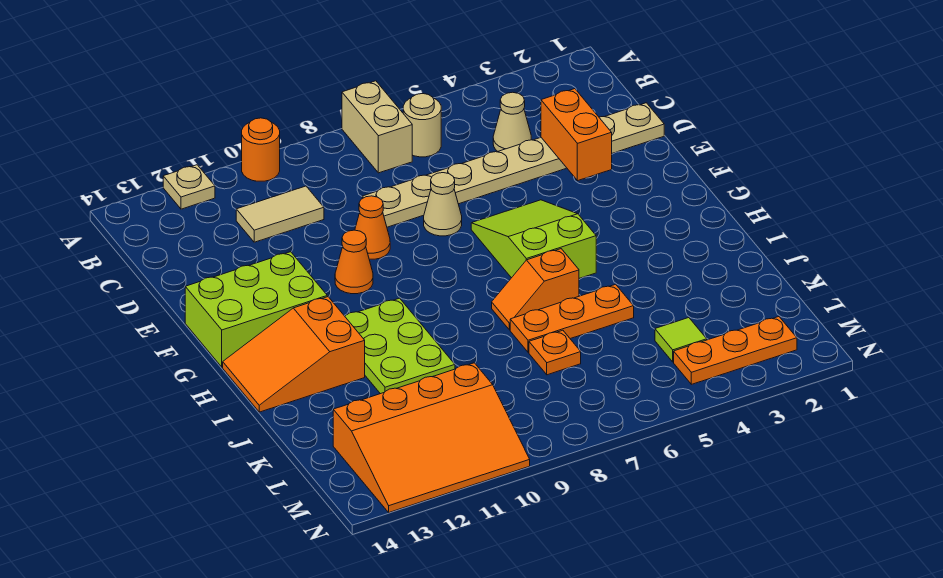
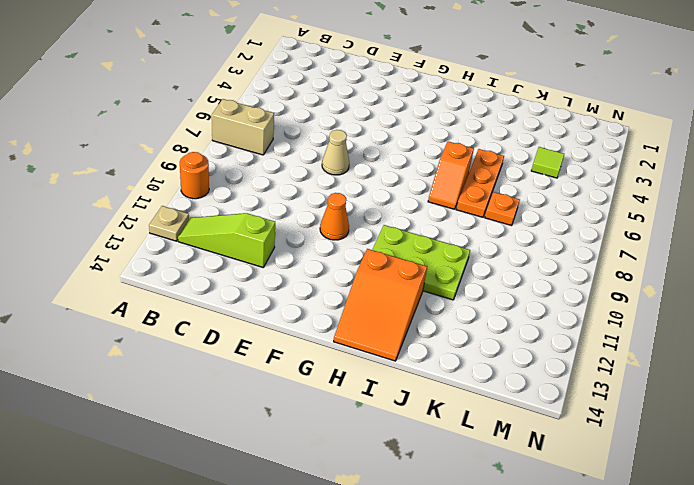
lime slope B12:D12 level 1 top D -> none
none -> tan round brick B6 level 1
none -> tan cone C4 level 1
none -> tan tile C10:C11 level 1

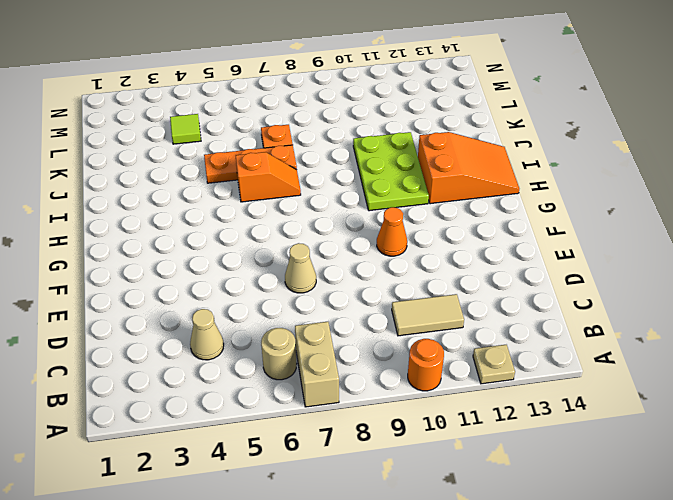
none -> tan plate D1:D8 level 1
none -> orange cone E9 level 1
none -> lime slope F5:H6 level 1 top H

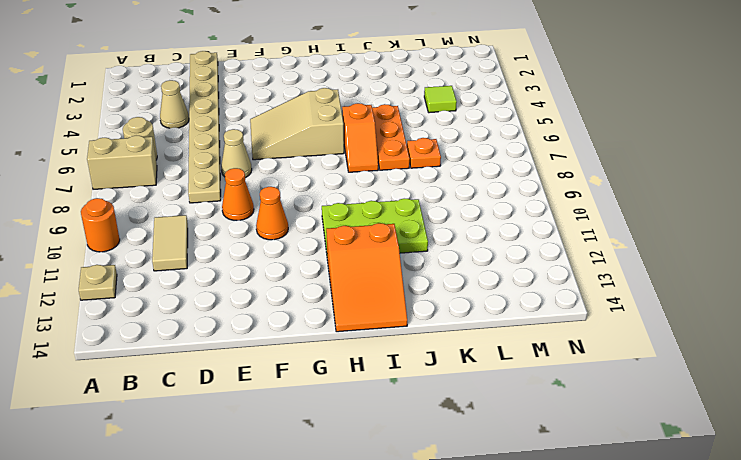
tan slope F5:H6 level 1 top H -> lime slope F5:H6 level 1 top H
none -> lime brick F12:G14 level 1
none -> orange slope L10:N13 level 1 top L
none -> orange plate M2:M4 level 1

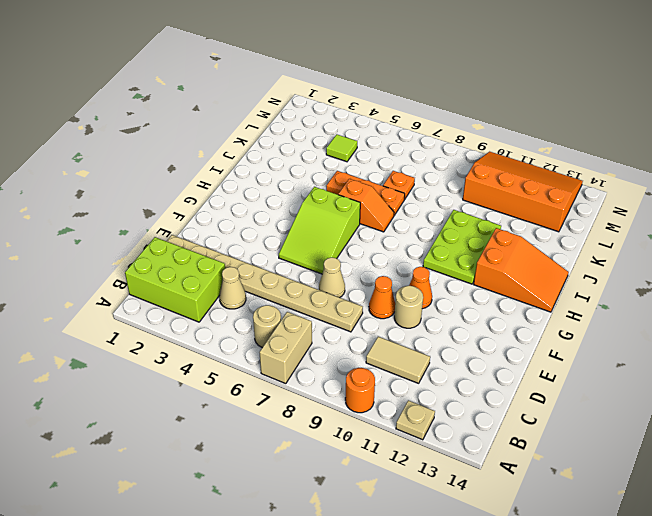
lime brick B1:C3 level 1 -> lime brick F12:G14 level 1
tan round brick E10 level 1 -> none
none -> orange plate M2:M4 level 1
none -> orange brick D3:E3 level 2

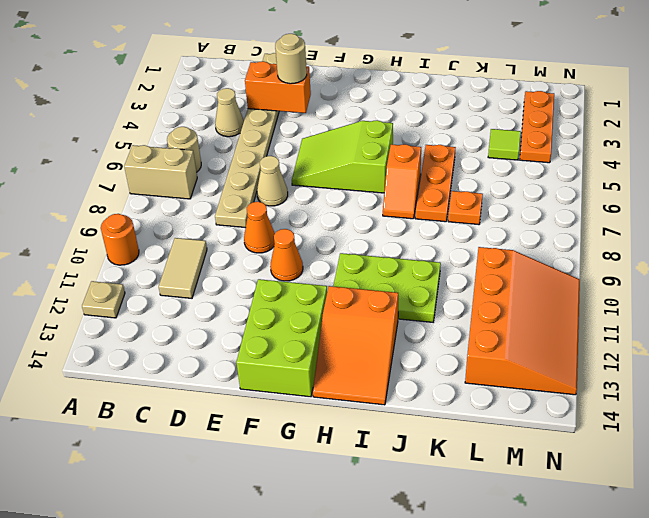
tan round brick E3 level 3 -> none

